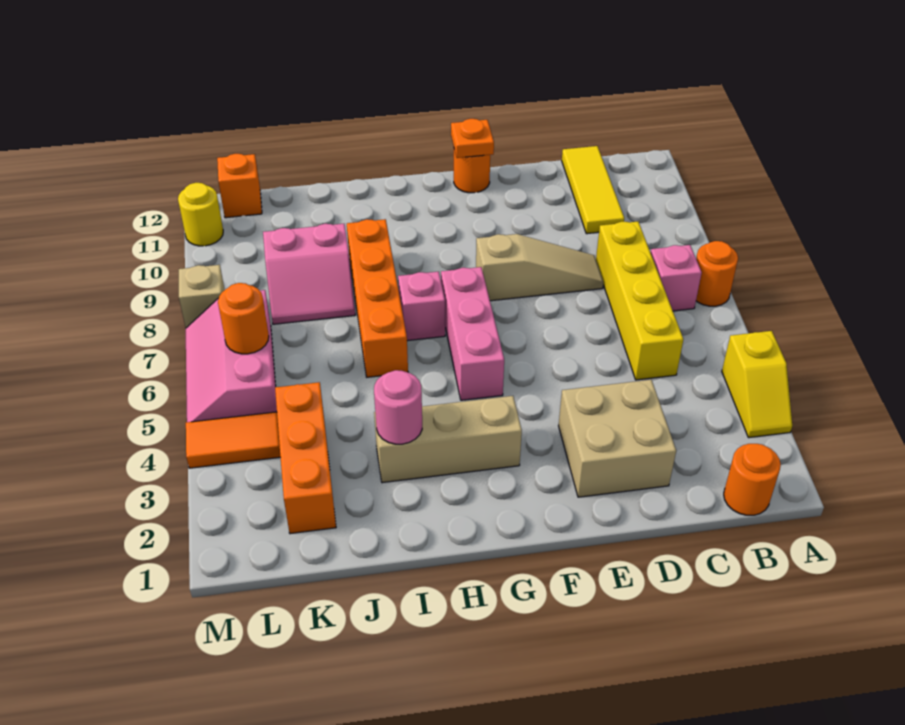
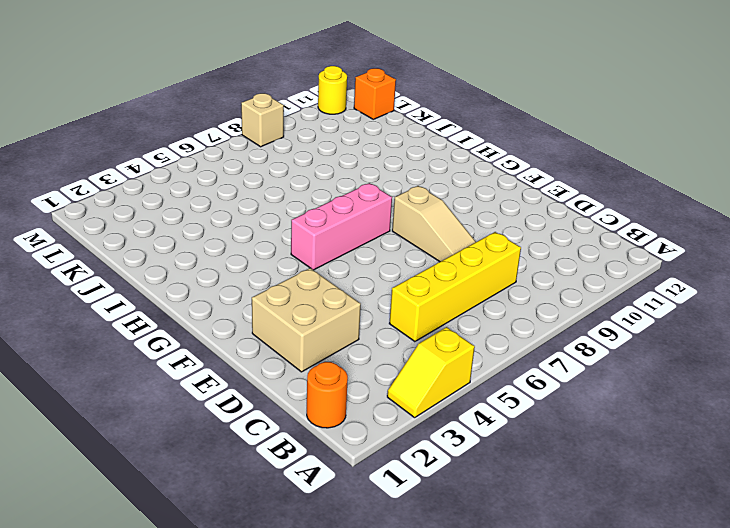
none -> orange round brick A7 level 1
none -> pink brick B7 level 1
none -> yellow tile C10:C12 level 1

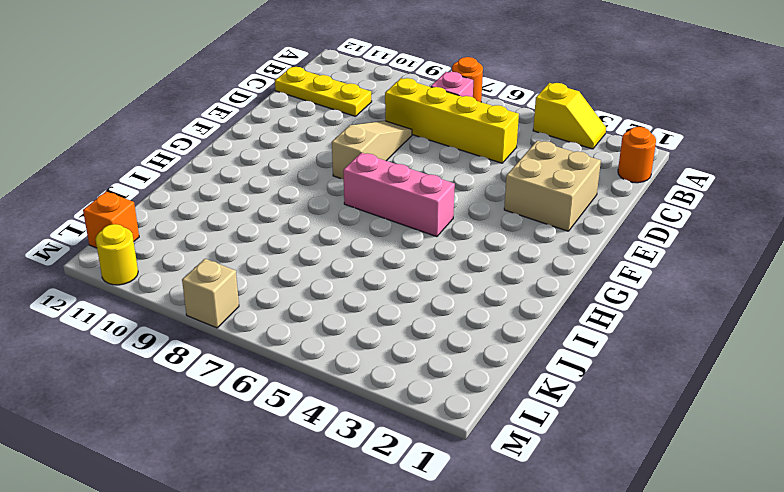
yellow plate C10:C12 level 1 -> yellow tile C10:C12 level 1
none -> orange round brick F12 level 1
none -> tan brick G3:I3 level 1
none -> pink brick H7 level 1

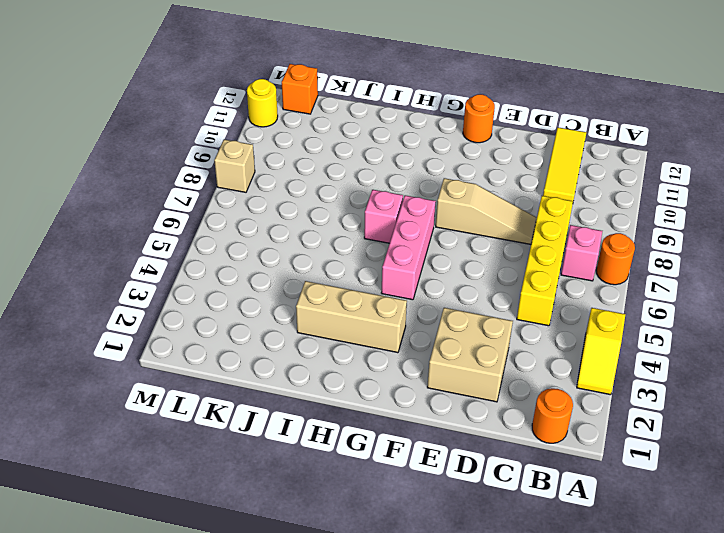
none -> orange brick I6:I9 level 1
none -> pink slope J8:K9 level 1 top 9
none -> orange brick K2:K4 level 1

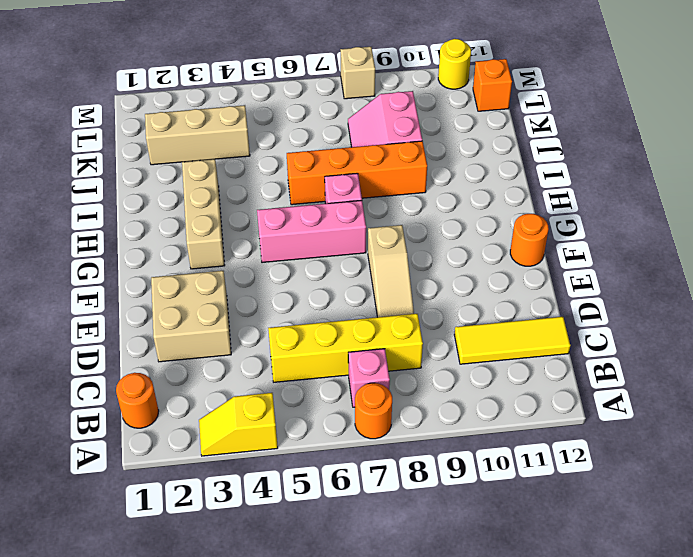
tan brick K2:K4 level 1 -> orange brick K2:K4 level 1
none -> orange tile L4:M4 level 1
none -> pink slope L5:M7 level 1 top L
none -> orange plate F12 level 2

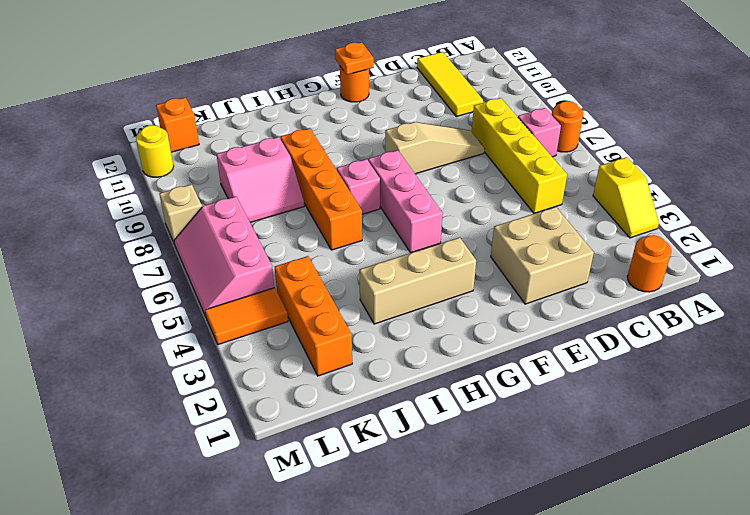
none -> pink round brick I3 level 2
none -> orange round brick L6 level 2

